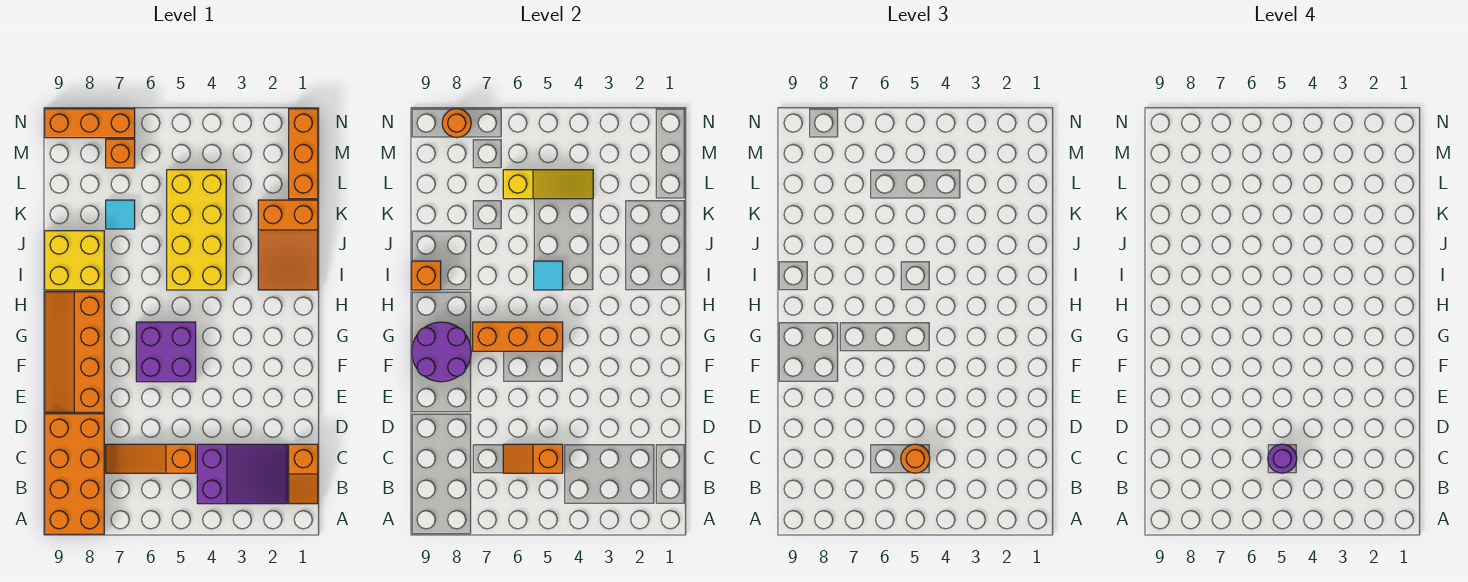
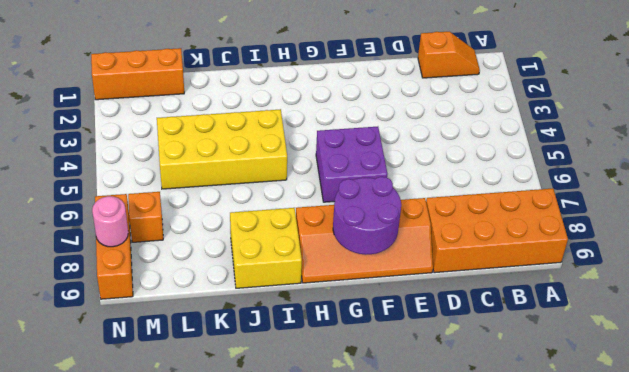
pink round brick N8 level 2 -> orange round brick N8 level 2
none -> purple slope B2:C4 level 1 top 4
none -> orange slope C5:C7 level 1 top 5
none -> orange slope I1:K2 level 1 top K

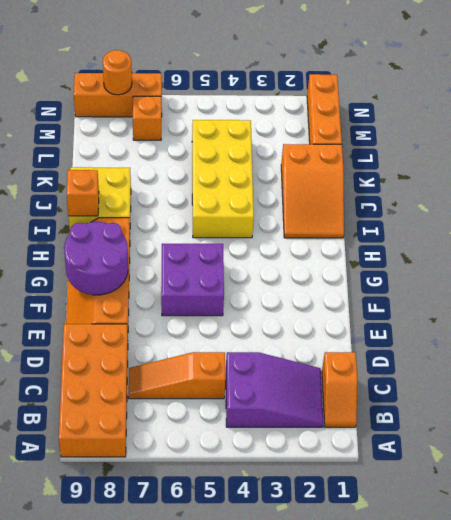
none -> cyan tile K7 level 1
none -> orange slope C5:C6 level 2 top 5
none -> orange brick G5:G7 level 2

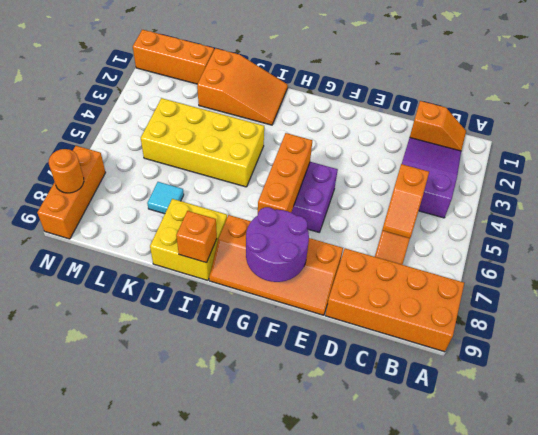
none -> orange brick M7 level 1
none -> cyan tile I5 level 2
none -> yellow slope L4:L6 level 2 top 6

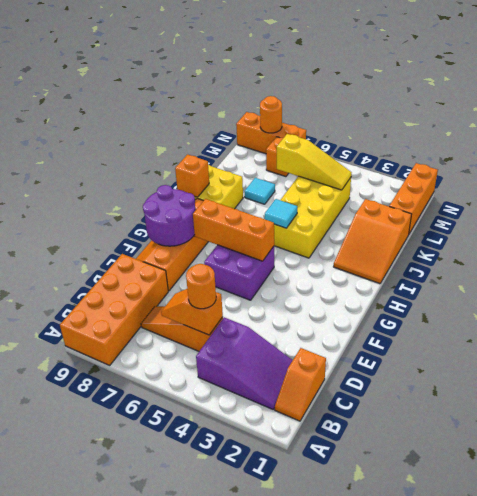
none -> purple round brick C5 level 4

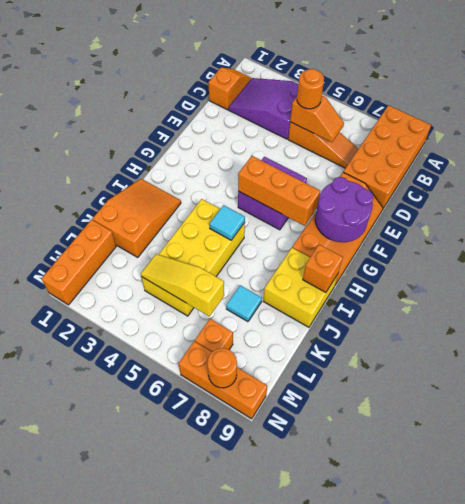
none -> purple round brick C5 level 4

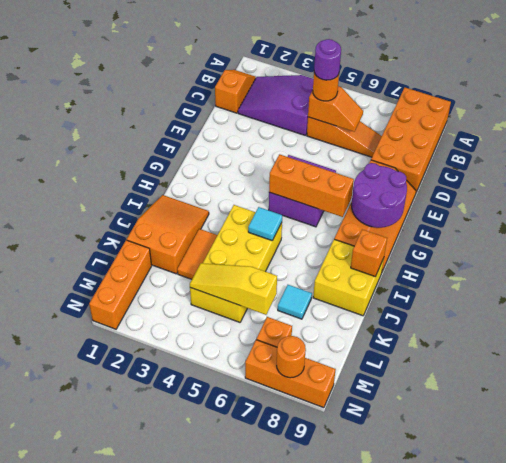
orange tile J3:K3 level 1 -> none

